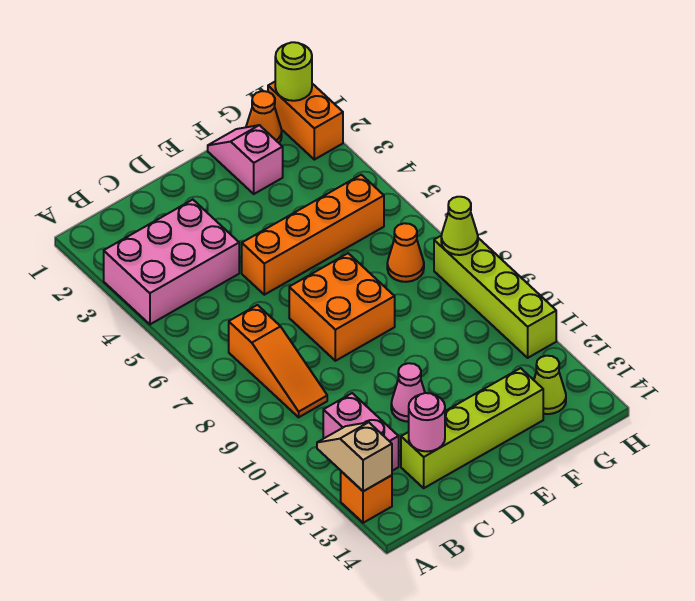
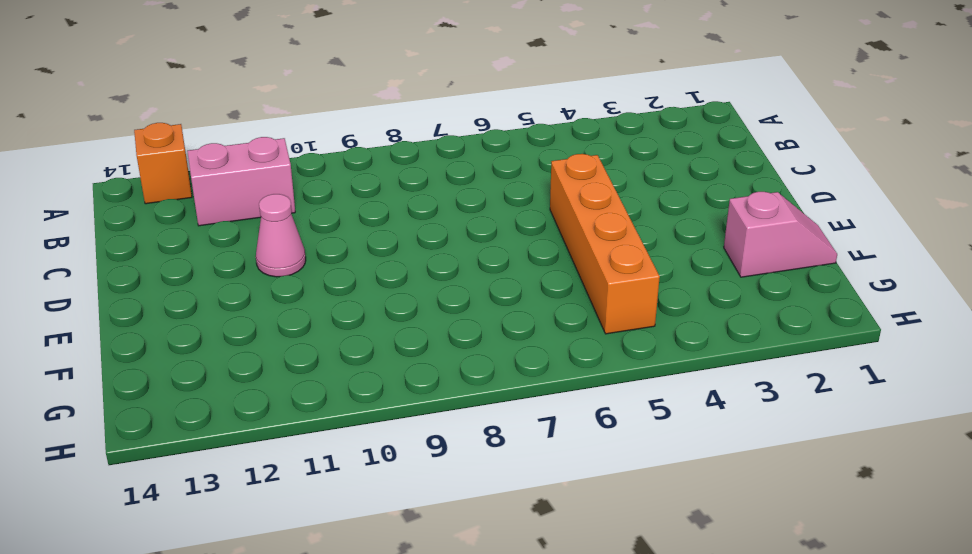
none -> pink brick A3:C4 level 1
none -> orange slope B7:B9 level 1 top 7
none -> lime brick C13:F13 level 1

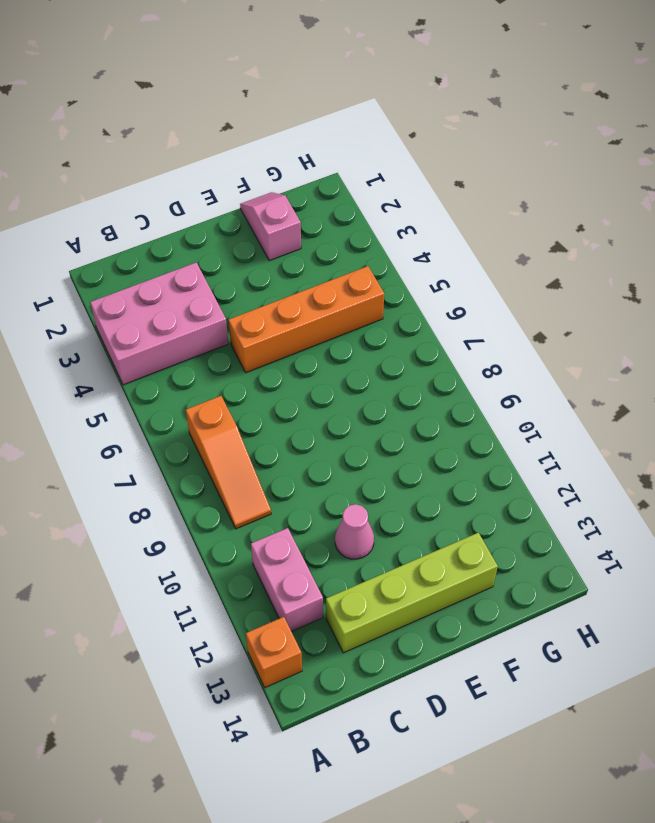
none -> orange brick D7:E8 level 1
none -> orange cone G1 level 1
none -> orange cone G7 level 1

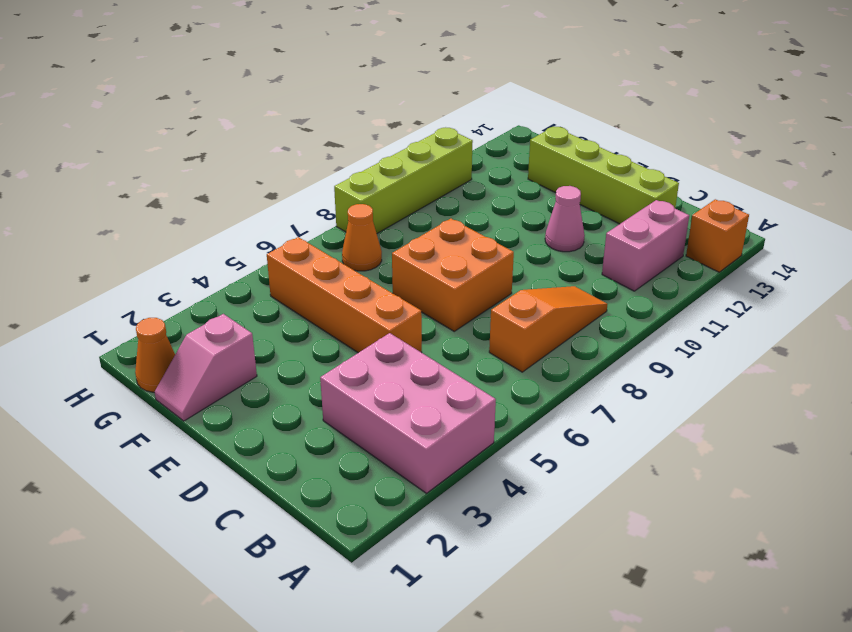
none -> lime cone G13 level 1
none -> orange brick H1:H2 level 1
none -> tan slope A12:A13 level 2 top 13

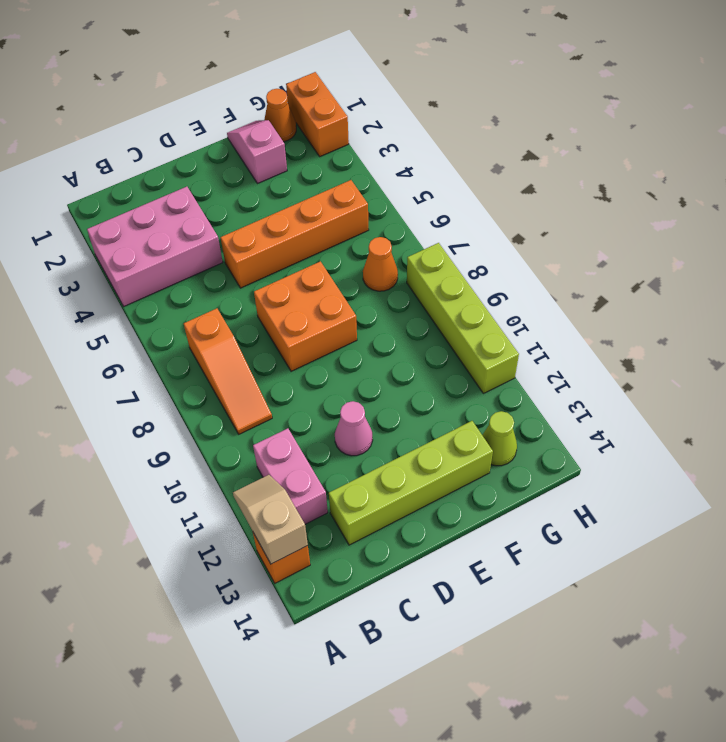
none -> pink round brick C13 level 2
none -> lime round brick H1 level 2
none -> lime cone H8 level 2

